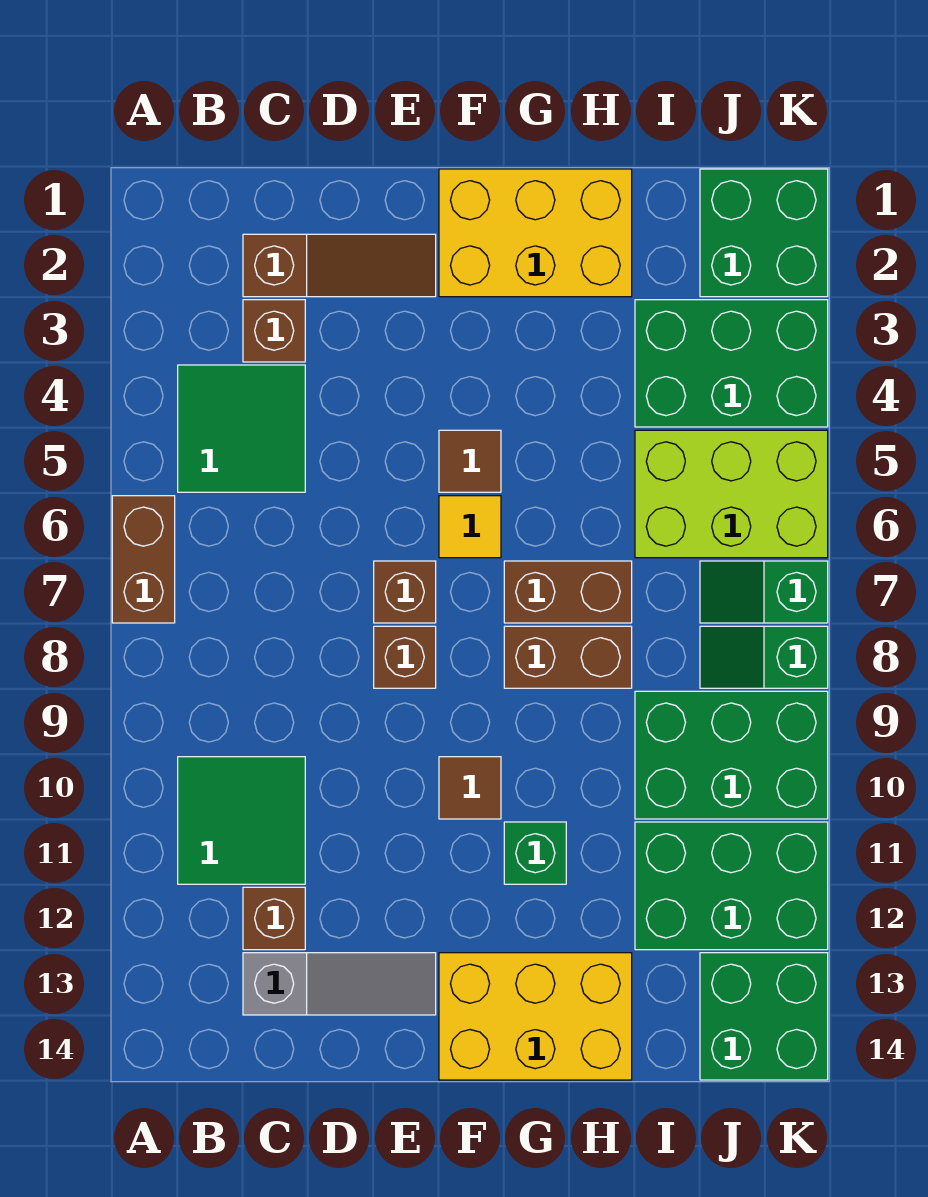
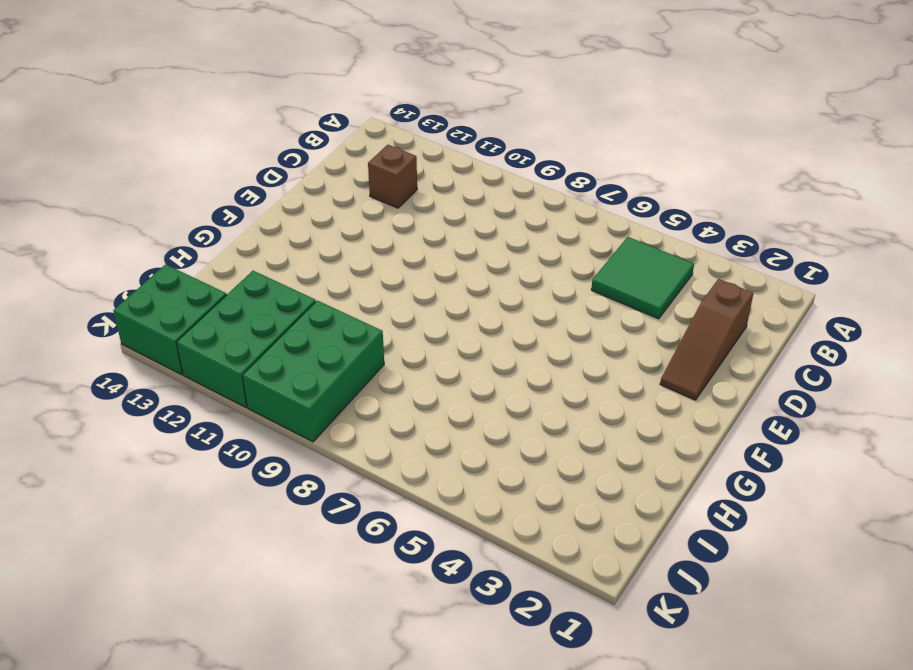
none -> brown brick A6:A7 level 1
none -> green tile B10:C11 level 1
none -> brown brick C3 level 1

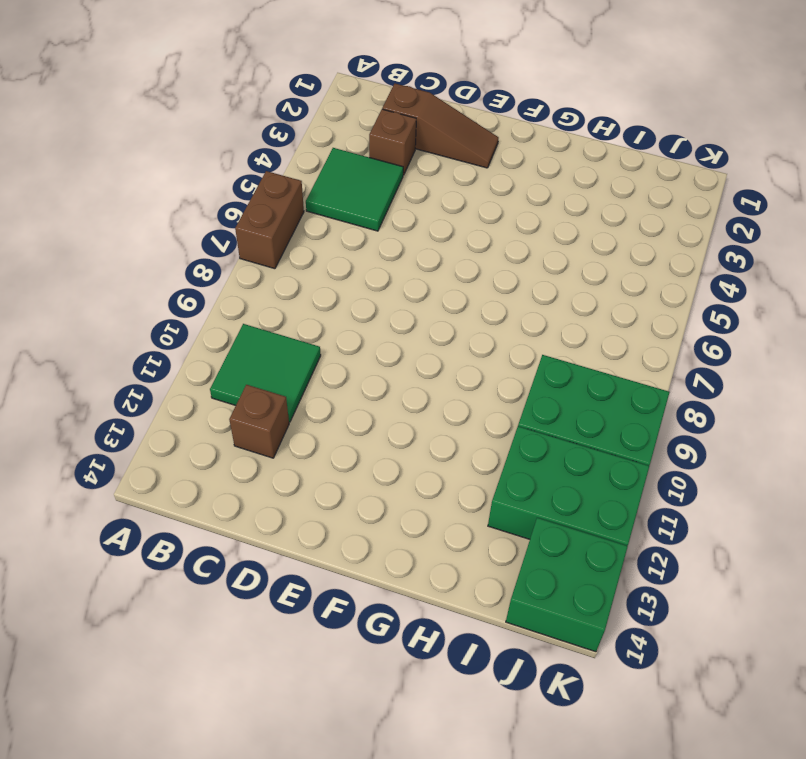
none -> grey slope C13:E13 level 1 top C
none -> brown brick E7 level 1
none -> brown brick E8 level 1

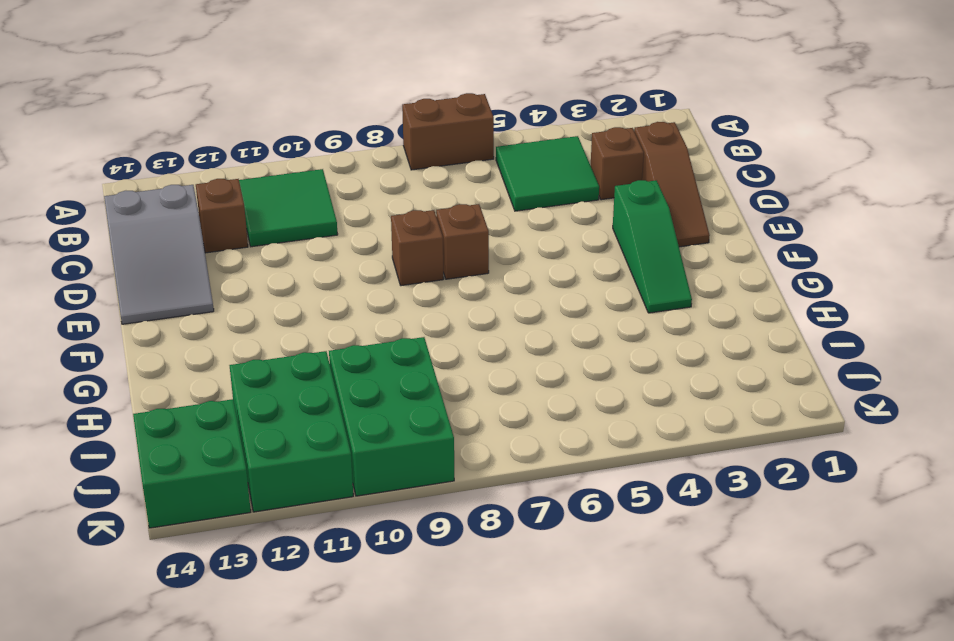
grey slope C13:E14 level 1 top C -> grey slope C13:E13 level 1 top C
green slope E3:G3 level 1 top E -> none
none -> yellow brick F1:H2 level 1
none -> brown tile F5 level 1
none -> yellow tile F6 level 1

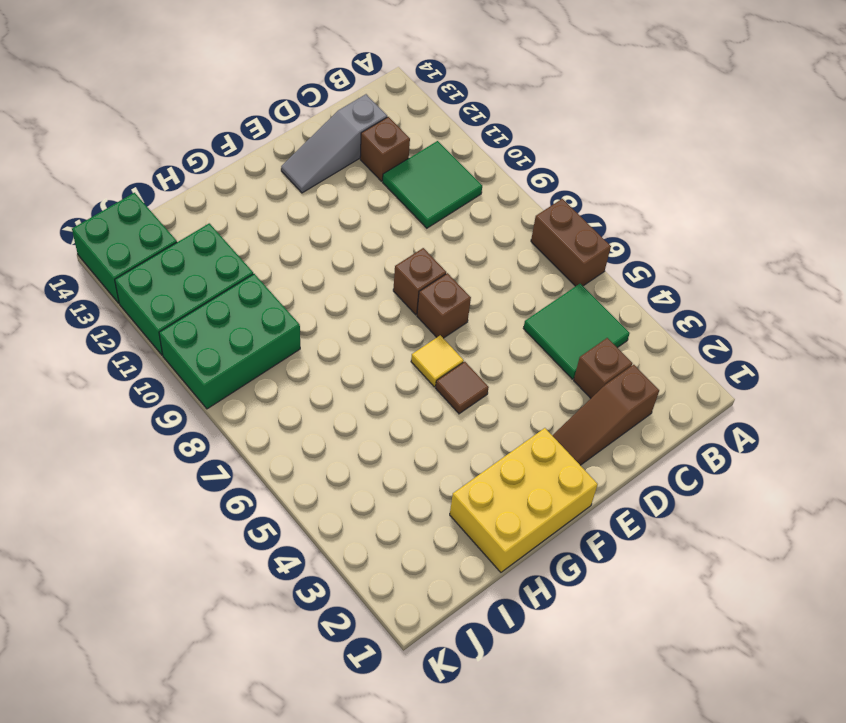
none -> brown tile F10 level 1
none -> yellow brick F13:H14 level 1
none -> brown brick G7:H7 level 1

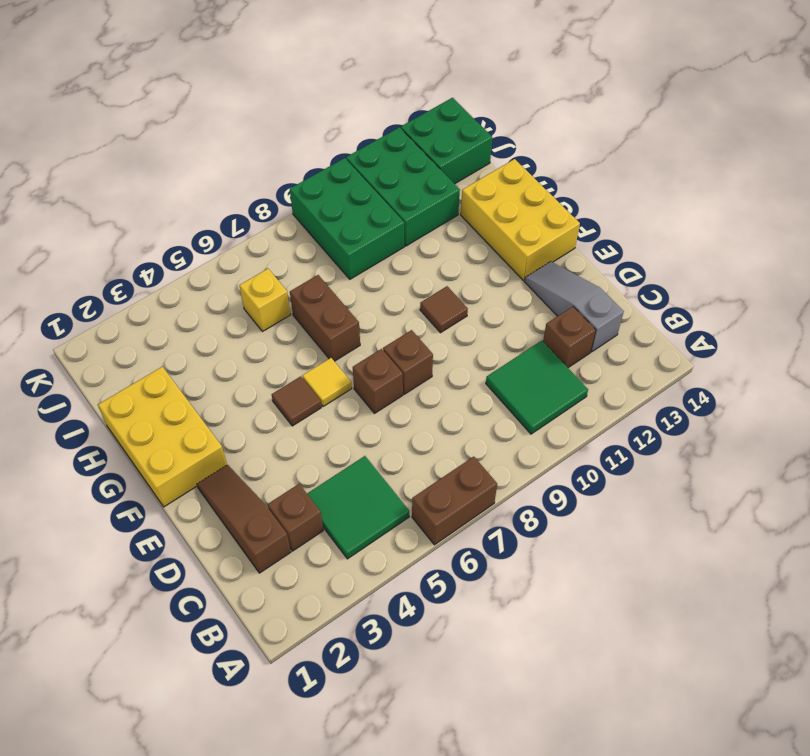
yellow brick I6 level 1 -> lime brick I5:K6 level 1
none -> brown brick G8:H8 level 1
none -> green brick G11 level 1
none -> green brick I3:K4 level 1

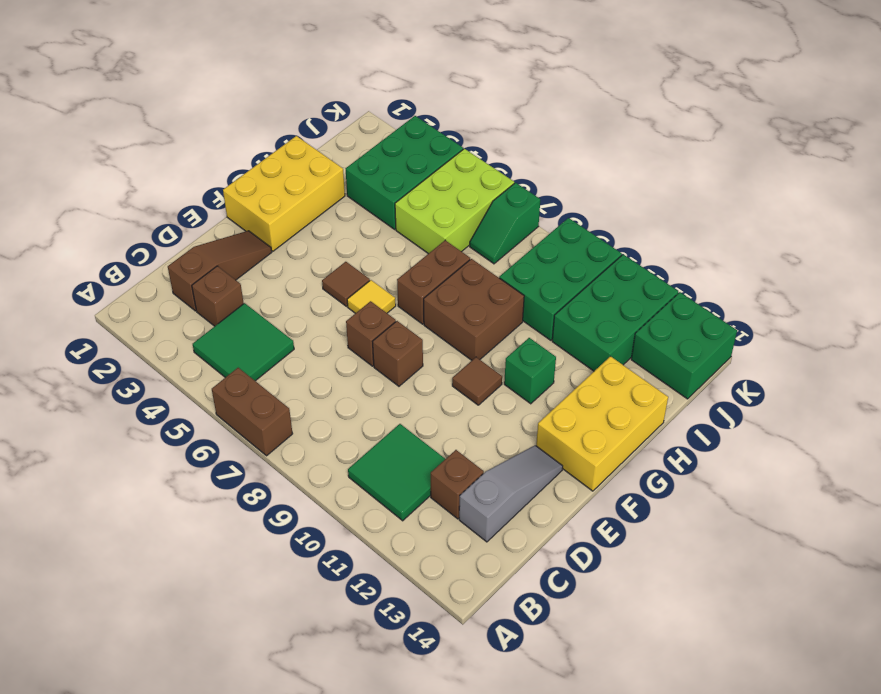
brown brick G8:H9 level 1 -> brown brick G8:H8 level 1
none -> green brick J1:K2 level 1
none -> green slope J8:K8 level 1 top K

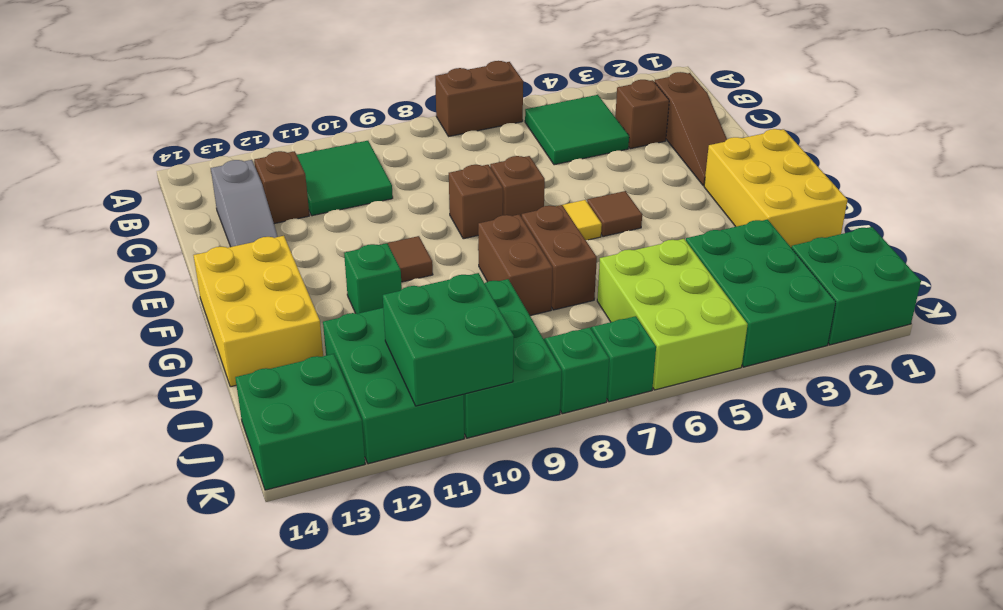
green brick J10:K11 level 2 -> none

